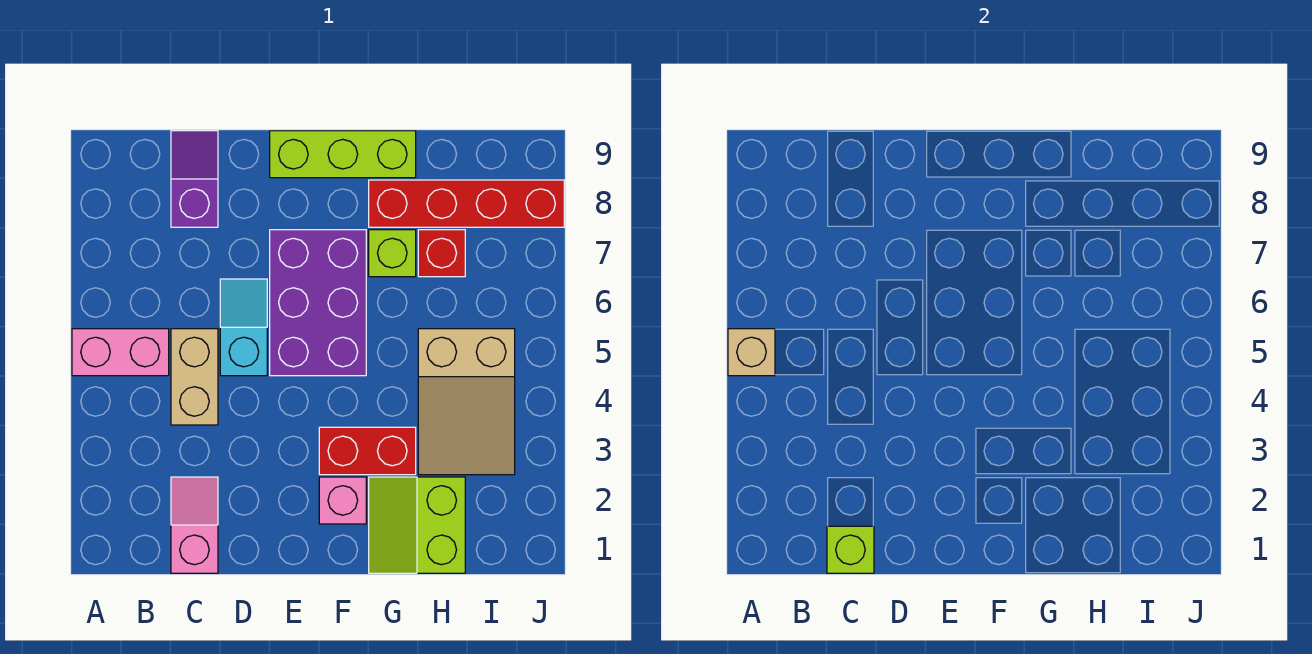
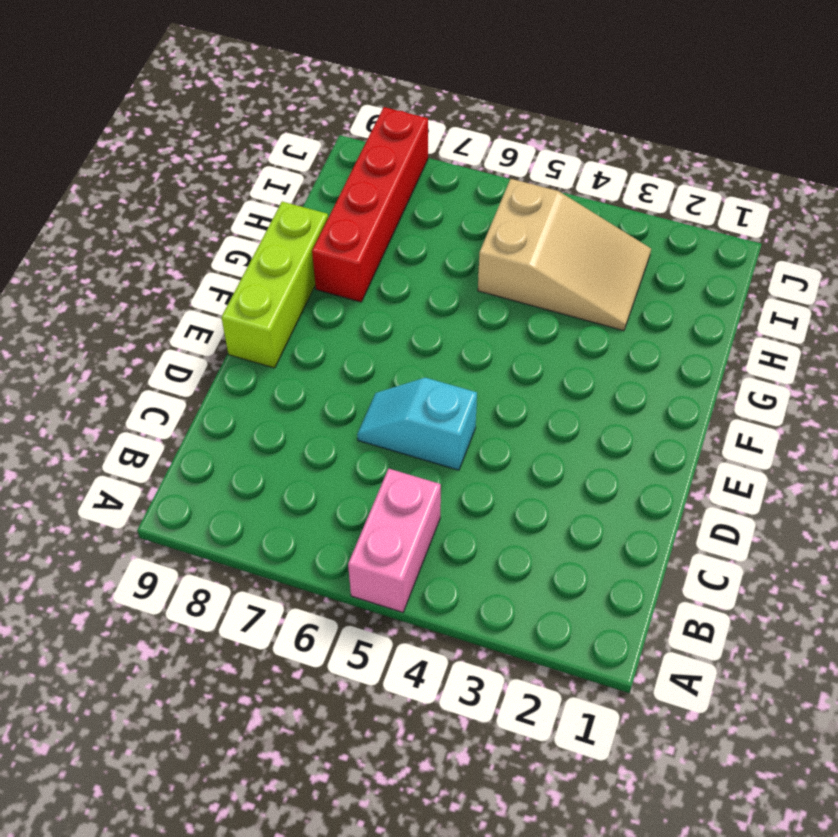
none -> pink slope C1:C2 level 1 top 1
none -> tan brick C4:C5 level 1
none -> purple slope C8:C9 level 1 top 8

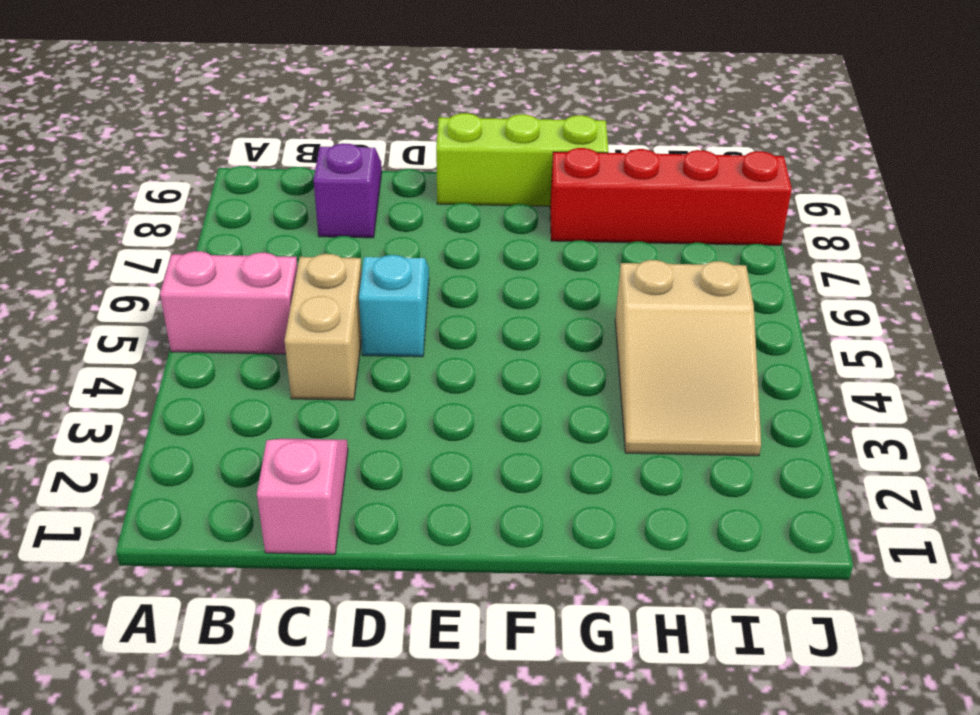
none -> purple brick E5:F7 level 1
none -> pink brick F2 level 1
none -> red brick F3:G3 level 1

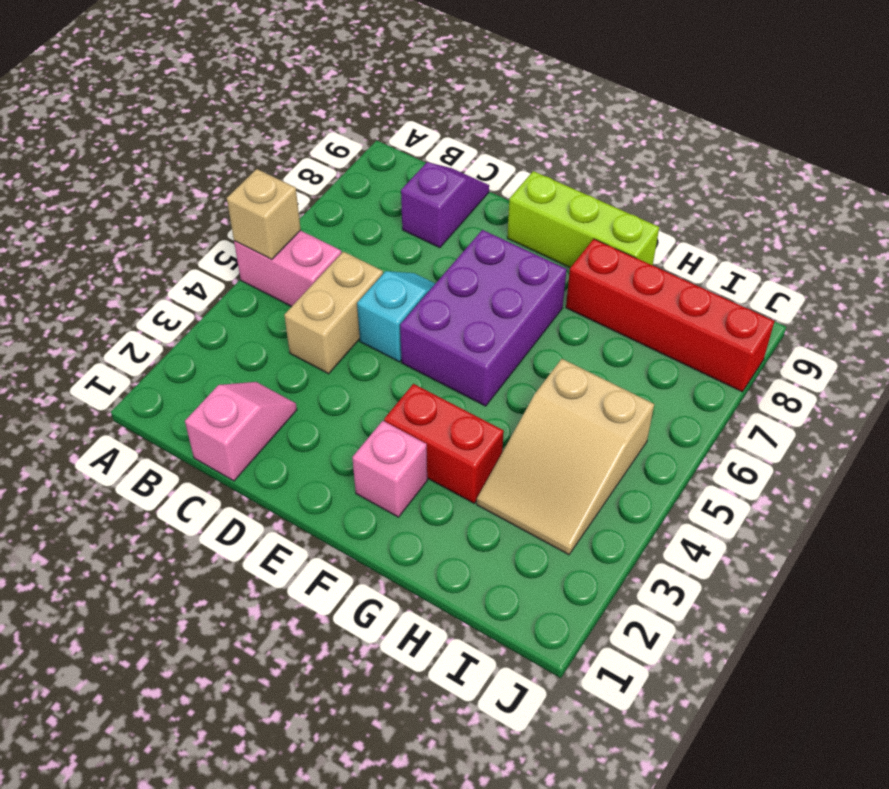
none -> lime slope G1:H2 level 1 top H
none -> lime brick G7 level 1
none -> red brick H7 level 1

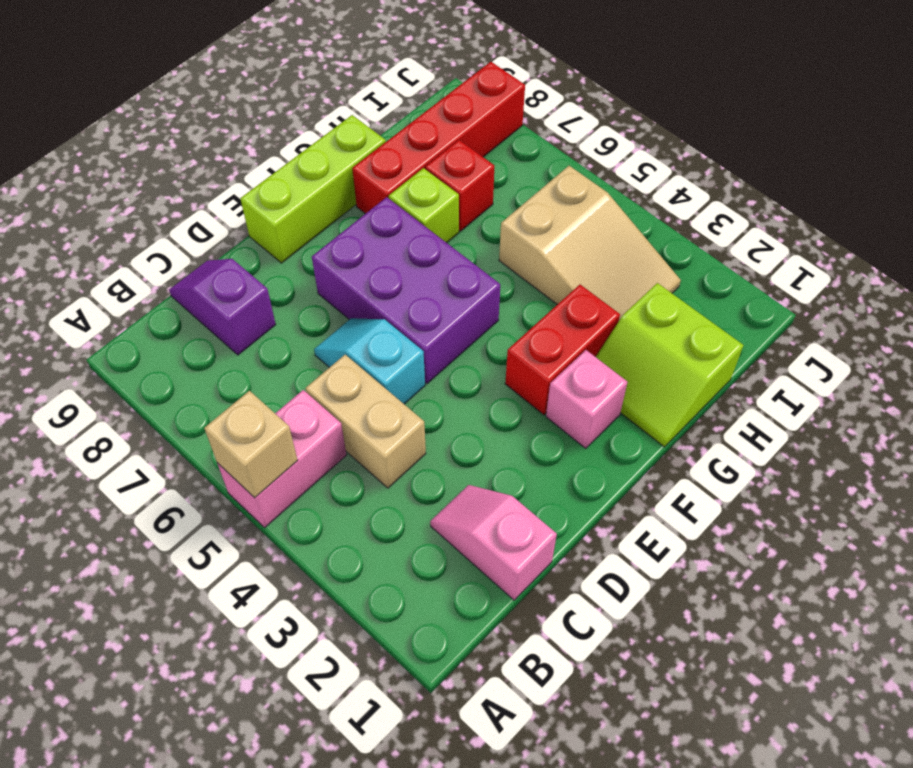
none -> lime brick C1 level 2

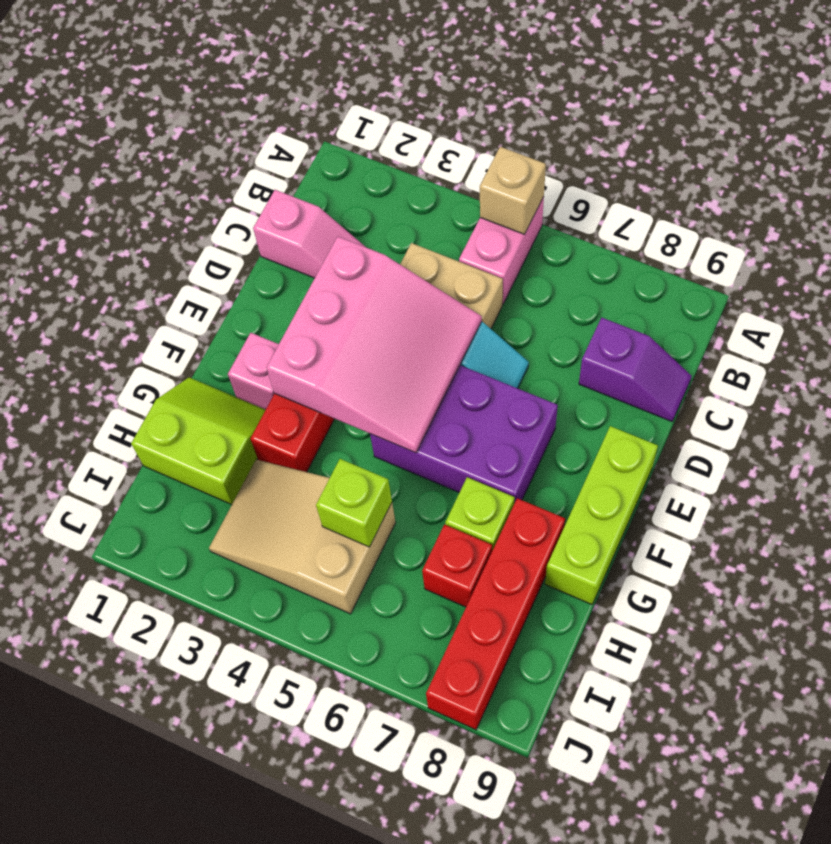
pink slope D3:F5 level 2 top 3 -> none
lime brick H5 level 2 -> lime brick C1 level 2

